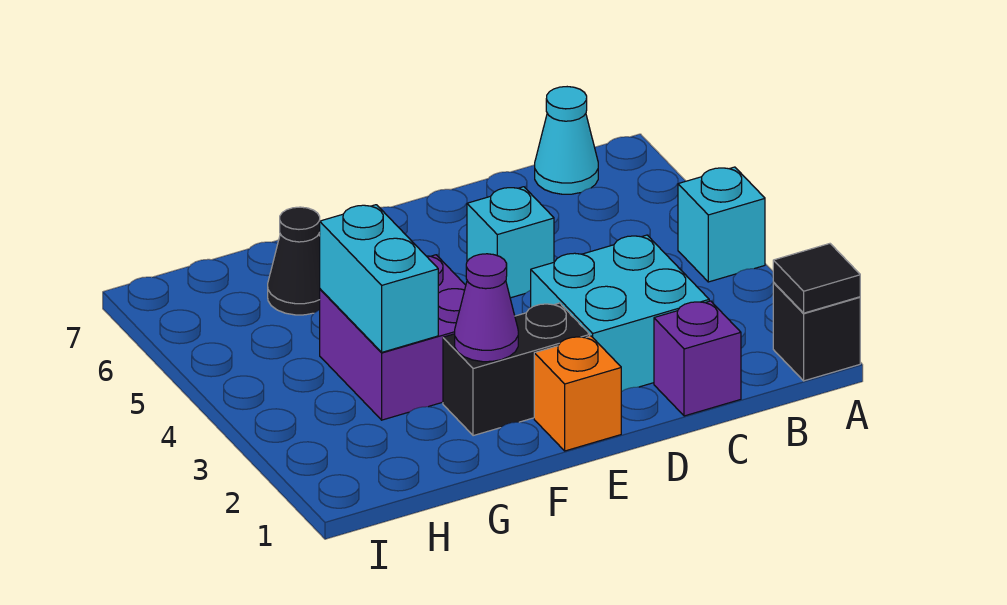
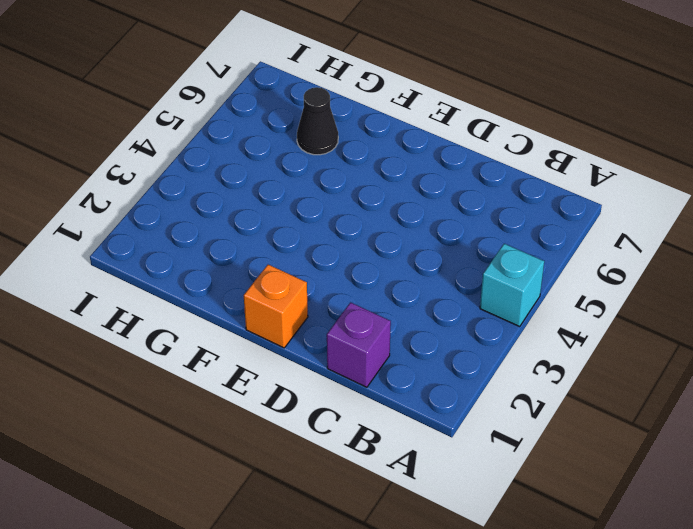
none -> black brick A1 level 1
none -> cyan cone B7 level 1
none -> cyan brick C2:D3 level 1

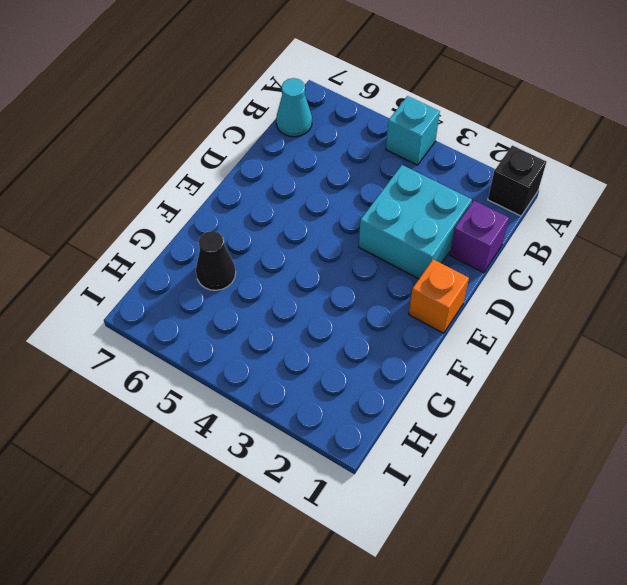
none -> cyan brick D5 level 1
none -> black brick E2:F2 level 1
none -> purple brick F3:G4 level 1

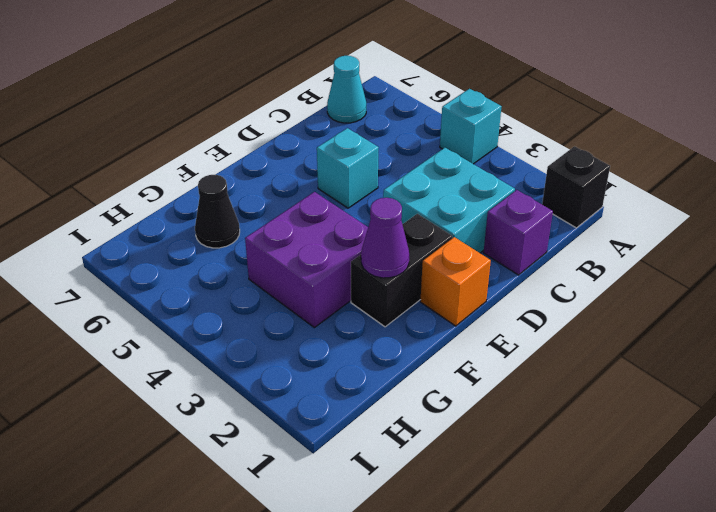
none -> black tile A1 level 2
none -> cyan brick G3:G4 level 2

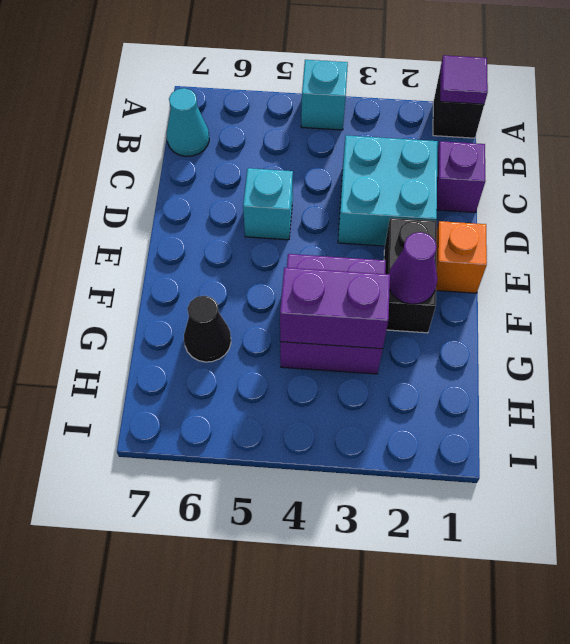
purple tile A1 level 2 -> black tile A1 level 2
purple brick G3:G4 level 2 -> cyan brick G3:G4 level 2

